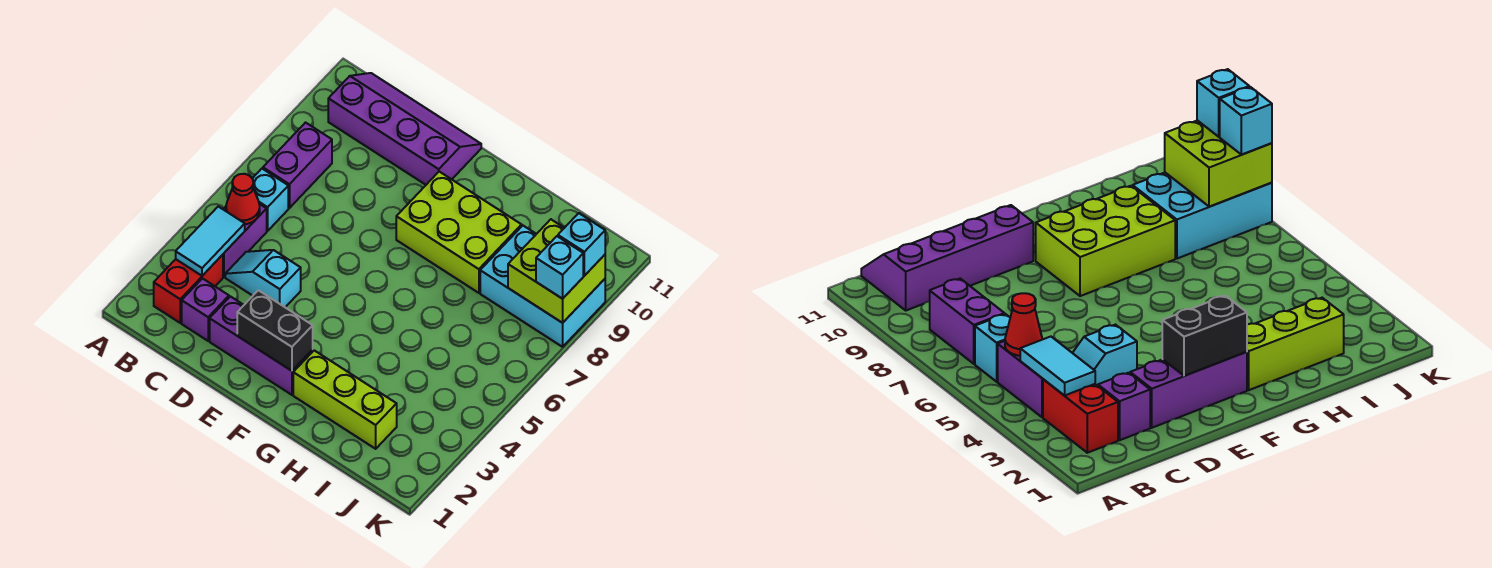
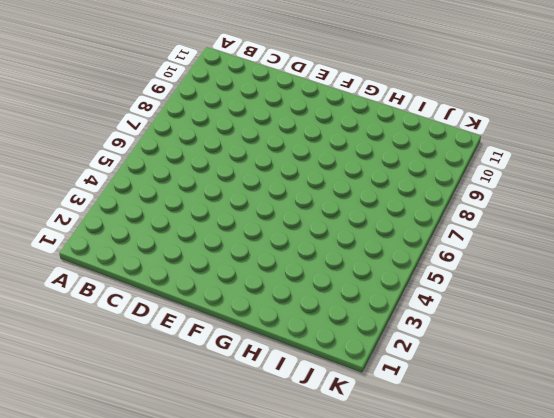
none -> red brick B2:B3 level 1
none -> purple brick B4:B5 level 1
none -> cyan brick B6 level 1

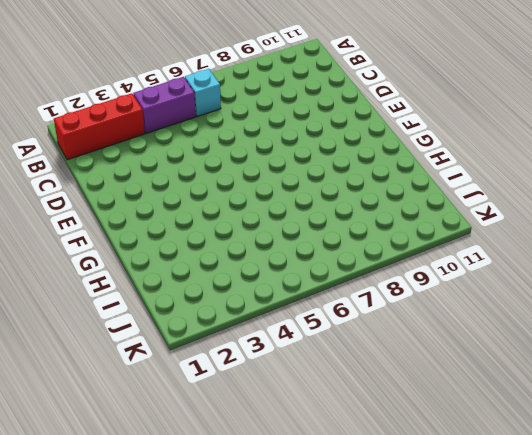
red brick B1:B3 level 1 -> red brick B2:B3 level 1
none -> purple brick B7:B8 level 1
none -> purple slope B10:E11 level 1 top 10
none -> purple brick C2 level 1

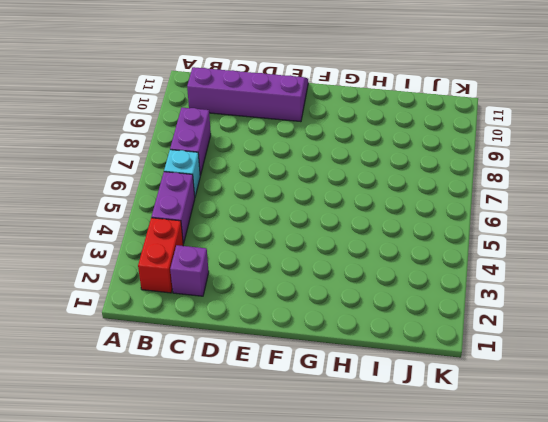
none -> cyan slope C4:D4 level 1 top D
none -> purple brick D2:F2 level 1
none -> lime brick F8:H9 level 1

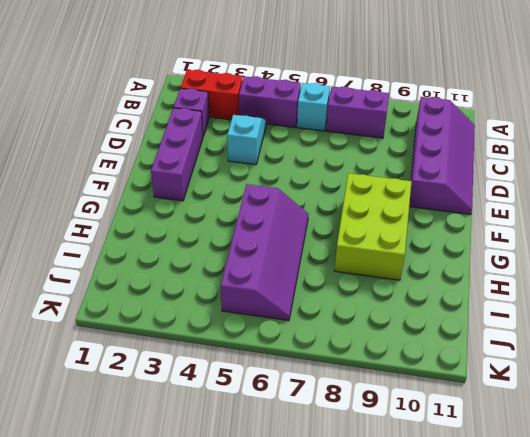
purple slope G5:J6 level 1 top 5 -> none
none -> lime brick G2:I2 level 1
none -> cyan brick I8:K9 level 1
none -> cyan tile B3:B4 level 2

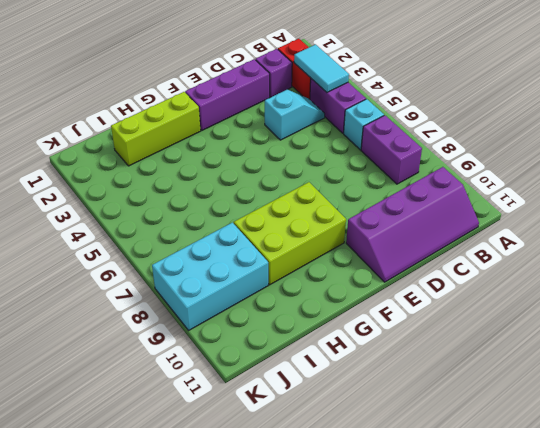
none -> red cone B5 level 2
none -> black brick E2:F2 level 2
none -> lime brick J8:K9 level 2

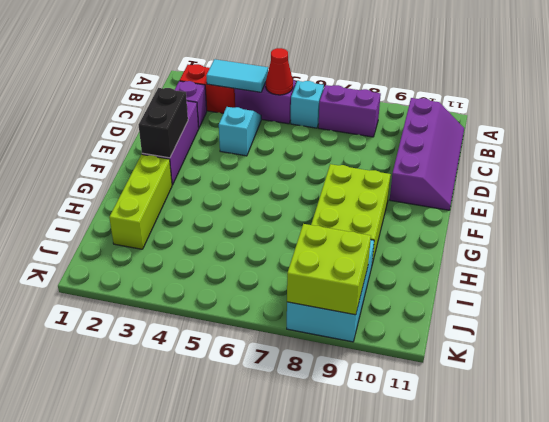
none -> cyan brick K8 level 3
none -> cyan brick K9 level 3

